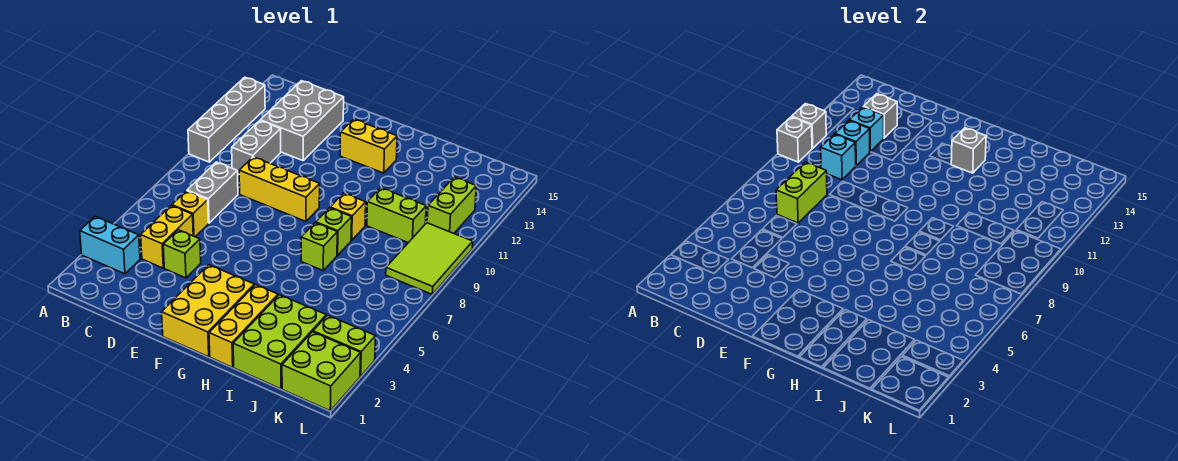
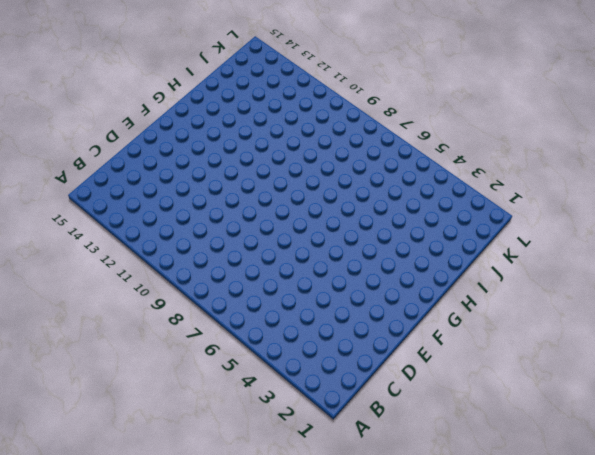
none -> cyan brick A3:B3 level 1
none -> grey brick A10:A13 level 1
none -> yellow brick C4:C5 level 1

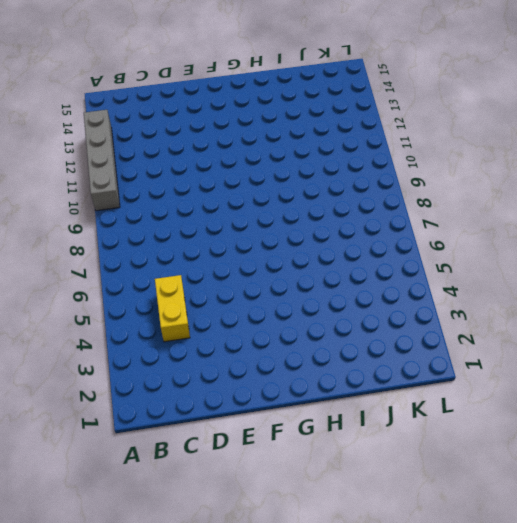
none -> cyan brick A3:B3 level 1
none -> yellow brick C6 level 1
none -> grey brick C7:C8 level 1

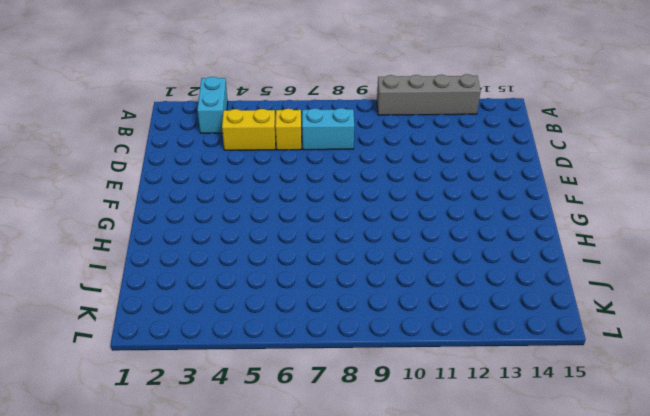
cyan brick C7:C8 level 1 -> grey brick C7:C8 level 1
none -> grey brick C10:C11 level 1
none -> grey brick C12:D14 level 1
none -> lime brick D4 level 1

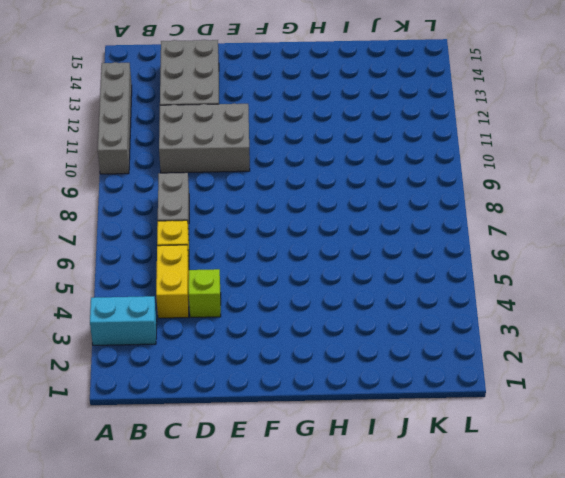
grey brick C10:E11 level 1 -> grey brick C10:C11 level 1
none -> yellow brick D9:F9 level 1
none -> yellow brick F1:G3 level 1
none -> yellow brick F13:G13 level 1

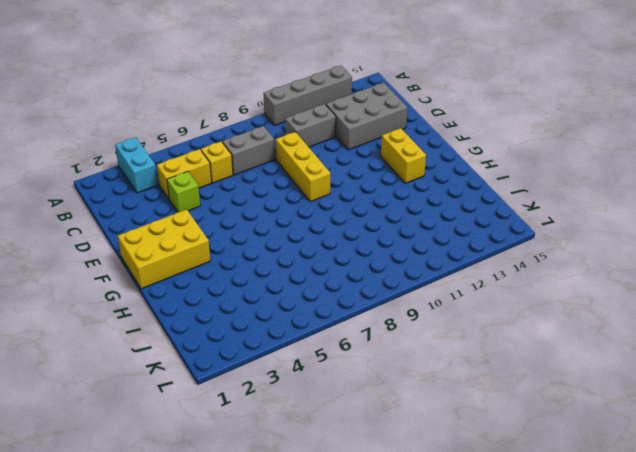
none -> yellow brick H1:H3 level 1
none -> lime brick H7 level 1
none -> lime brick H8 level 1

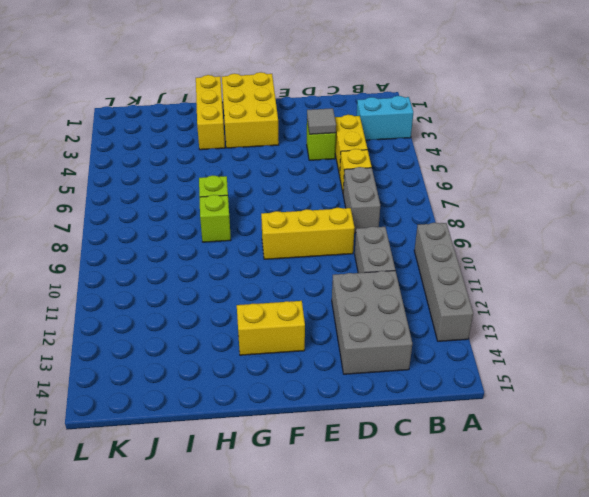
grey tile D4 level 2 -> none
none -> yellow brick H9 level 1
none -> lime brick I1:J3 level 1
none -> lime brick I10:J10 level 1

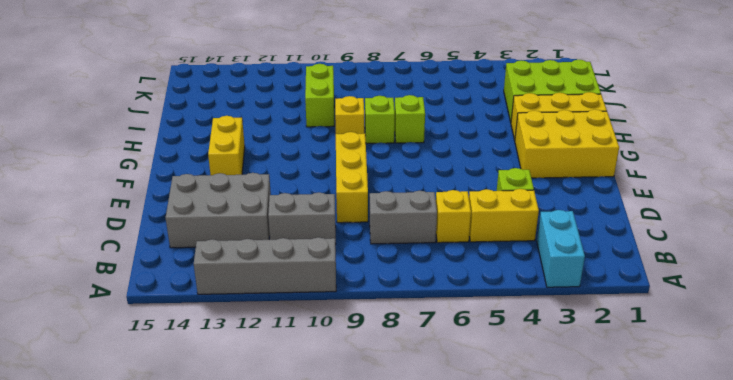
none -> lime brick K1:L2 level 1
none -> lime brick K3:L3 level 1
none -> lime tile K8:L10 level 1

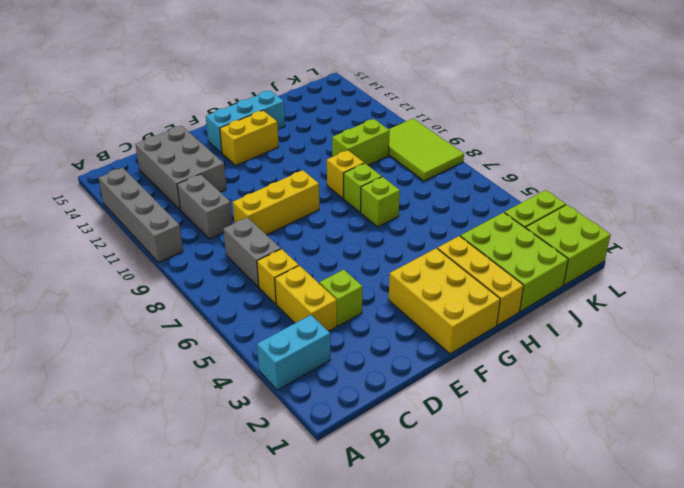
cyan brick F14:H14 level 1 -> none
none -> lime brick K11:K12 level 1
none -> grey brick A10 level 2
none -> grey brick A11 level 2

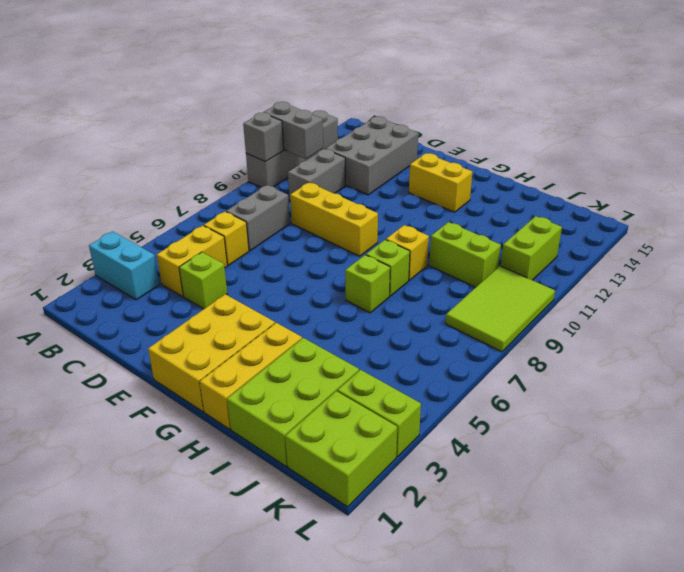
grey brick A11:B11 level 2 -> grey brick A11 level 2
none -> lime brick C7:C8 level 2
none -> cyan brick C10 level 2
none -> cyan brick C11 level 2

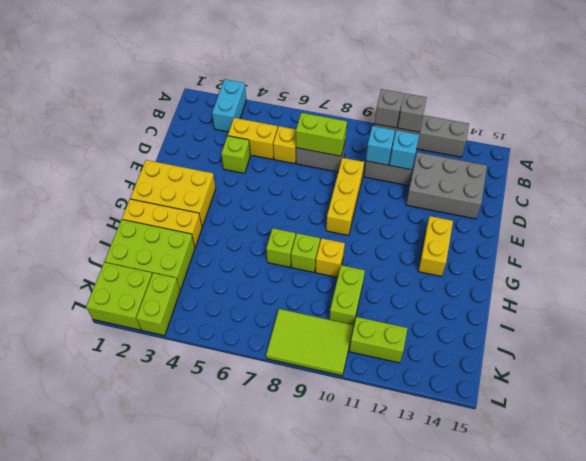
none -> cyan brick C12 level 2
none -> grey brick C13 level 2
none -> grey brick G13 level 2

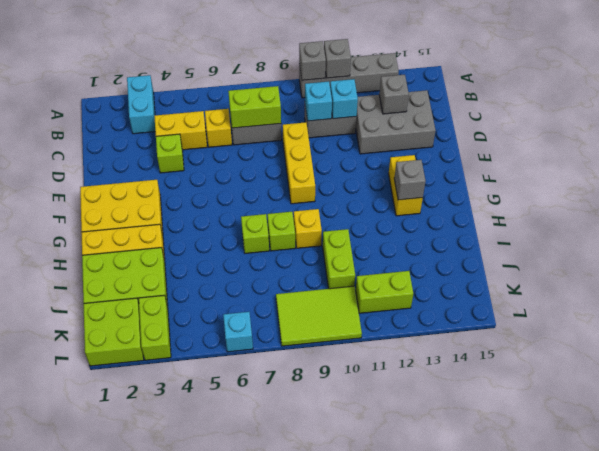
cyan brick L6 level 1 -> cyan brick C12 level 2

